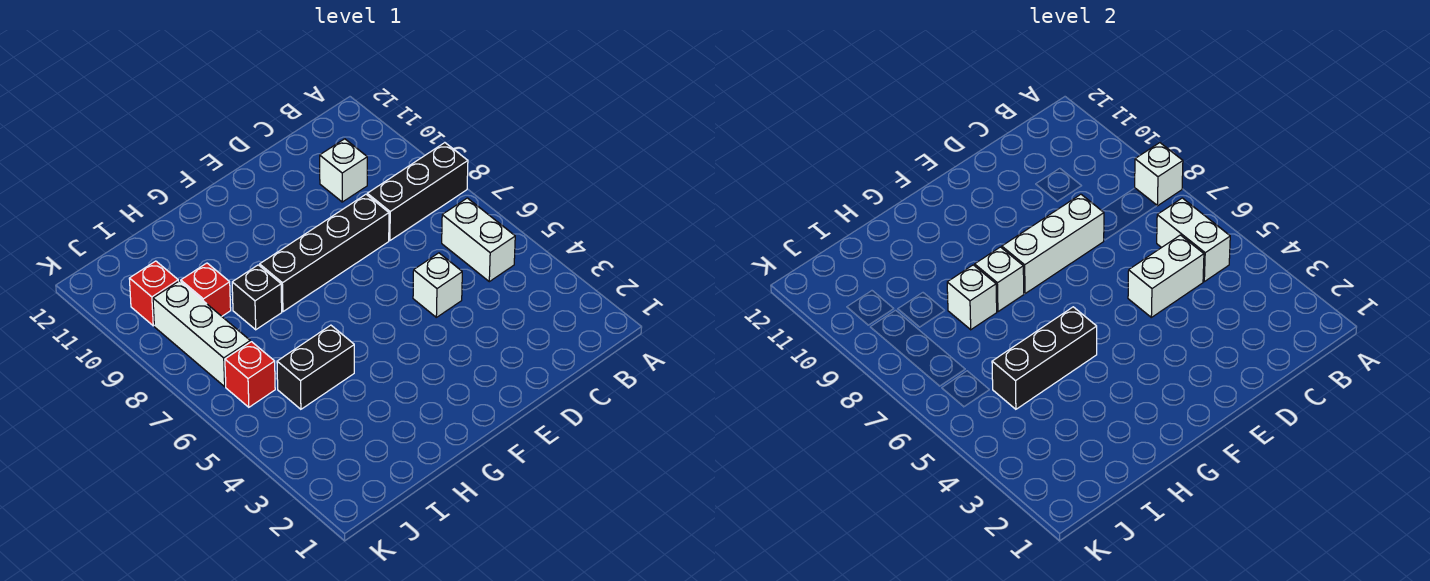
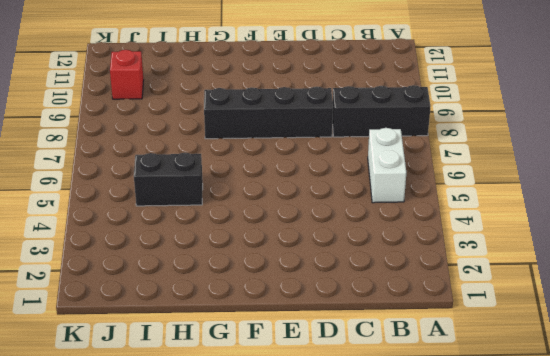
none -> white brick C10 level 1
none -> white brick D5 level 1
none -> black brick H8 level 1

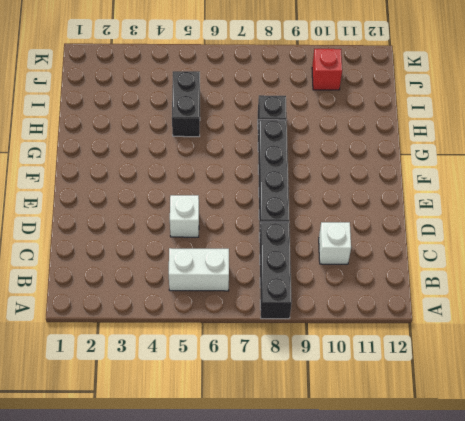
none -> red brick I9 level 1
none -> red brick J6 level 1
none -> white brick J7:J9 level 1

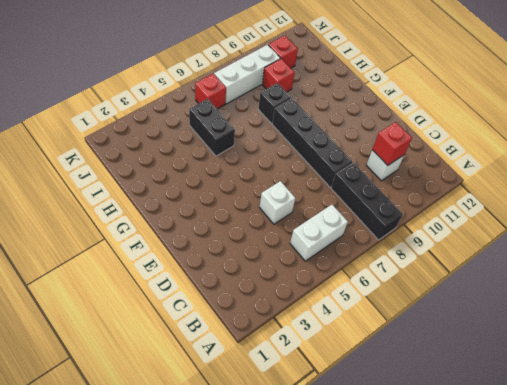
red brick C10 level 2 -> none
none -> white brick A8 level 2
none -> white brick B5:B6 level 2
none -> white brick C5:D5 level 2

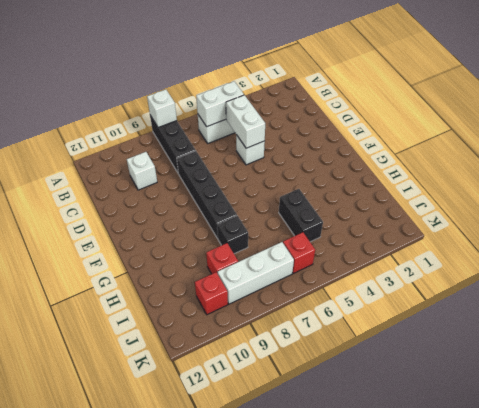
none -> white brick D8:F8 level 2
none -> black brick G5:I5 level 2
none -> white brick G8 level 2

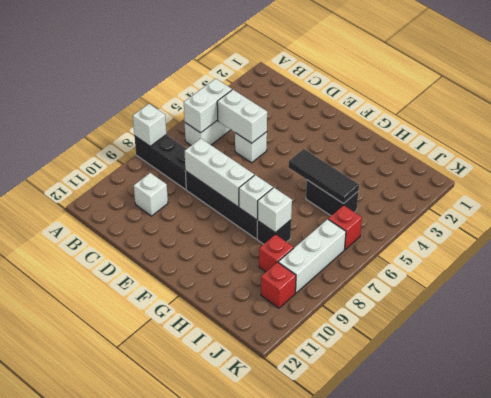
black tile G5:I5 level 2 -> black brick G5:I5 level 2

